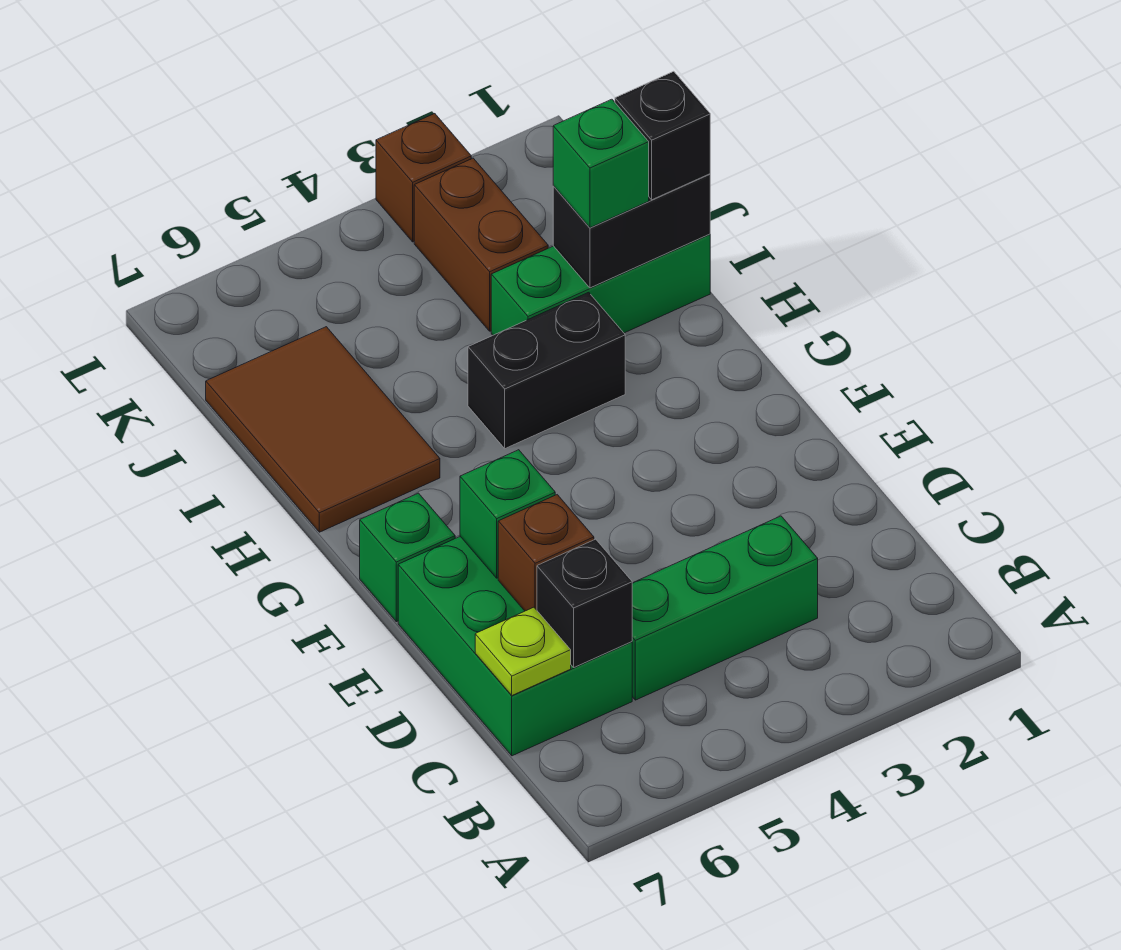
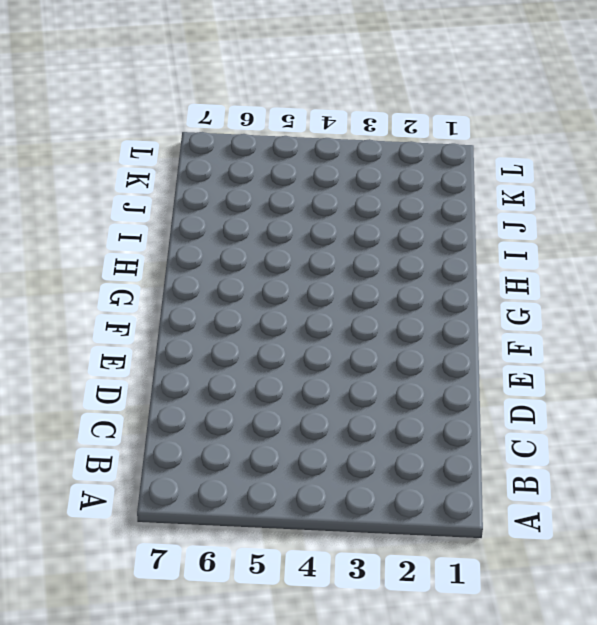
none -> green brick C3:C5 level 1
none -> green brick C6:E7 level 1
none -> green brick F7 level 1

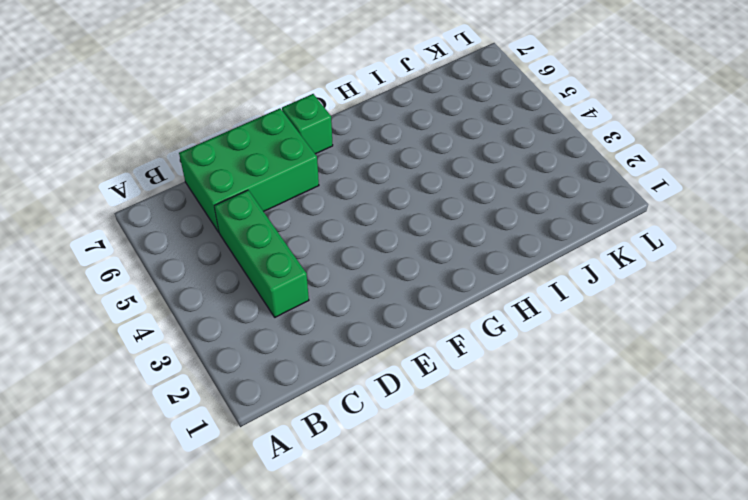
none -> black brick H3:H4 level 1
none -> brown tile H6:J7 level 1
none -> green brick I1:I3 level 1

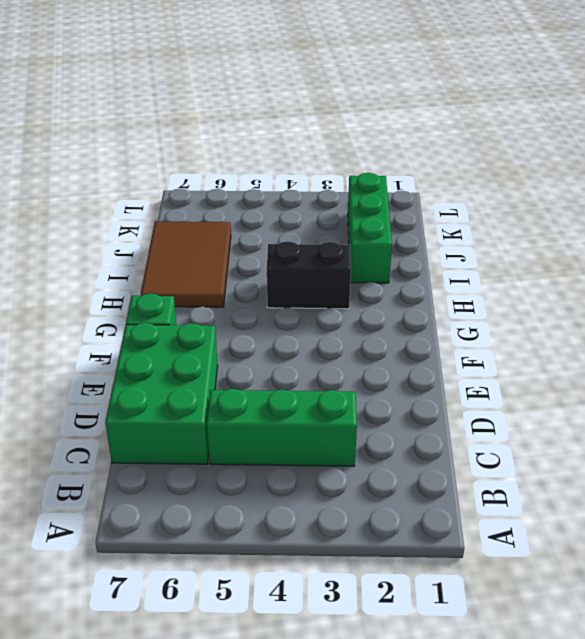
green brick I2:K2 level 1 -> green brick I1:I3 level 1
none -> brown brick J3:K3 level 1
none -> brown brick L3 level 1
none -> black brick C6 level 2

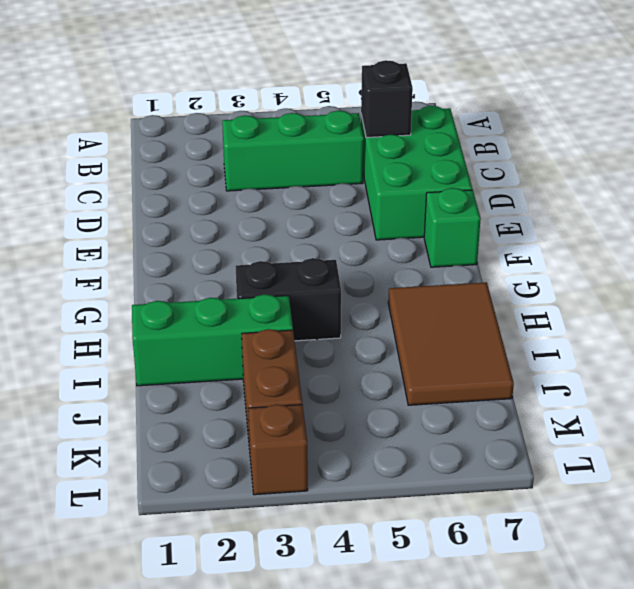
none -> lime plate C7 level 2
none -> brown brick D6 level 2
none -> green brick E6 level 2

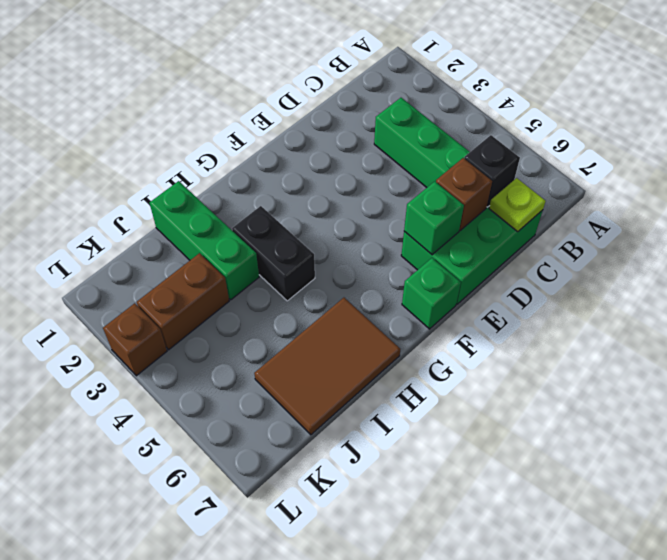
none -> black brick I1:I2 level 2
none -> black brick I1 level 3
none -> green brick I2 level 3

